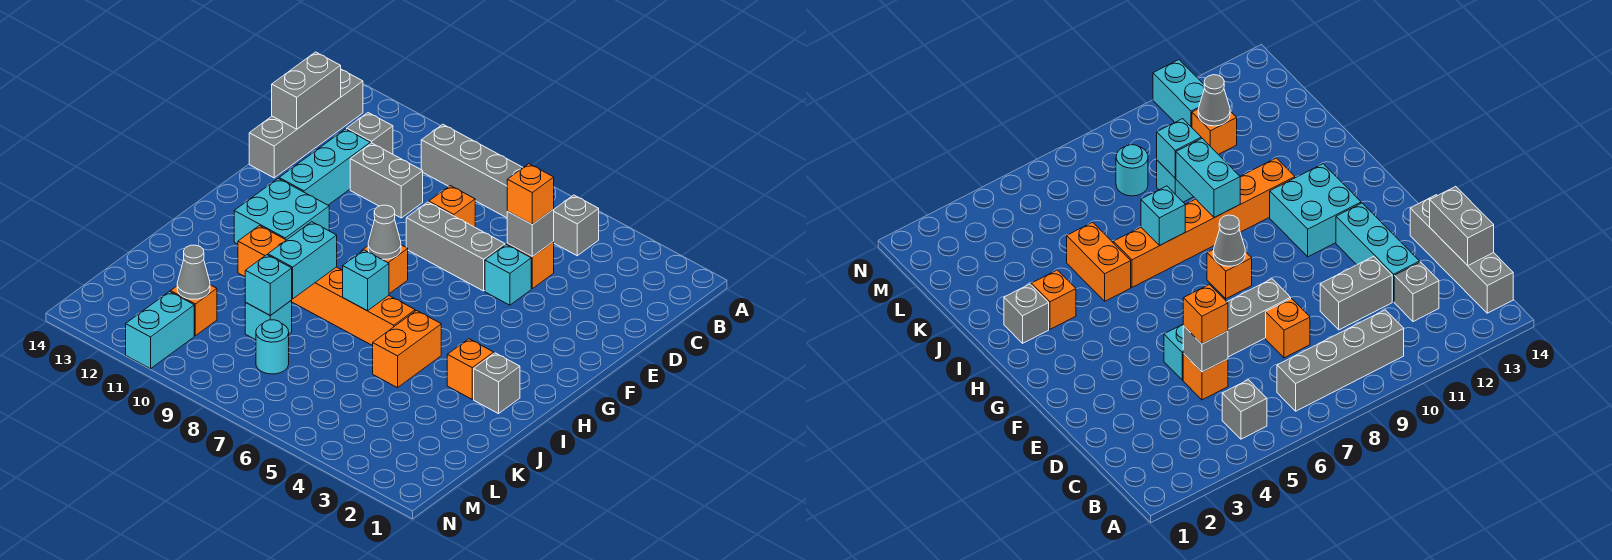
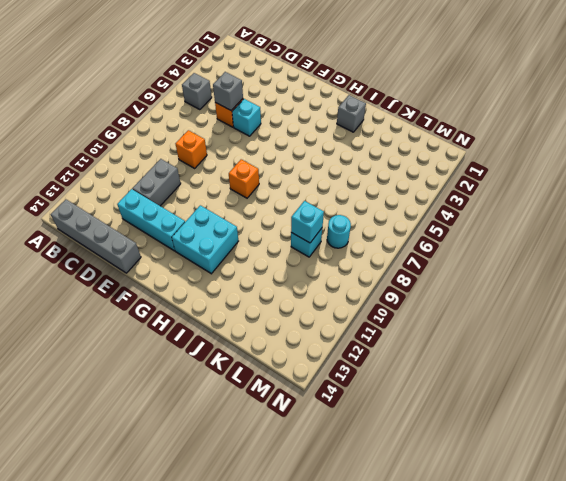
none -> grey brick B7:B10 level 1
none -> grey brick C12 level 1
none -> grey brick E6:E8 level 1

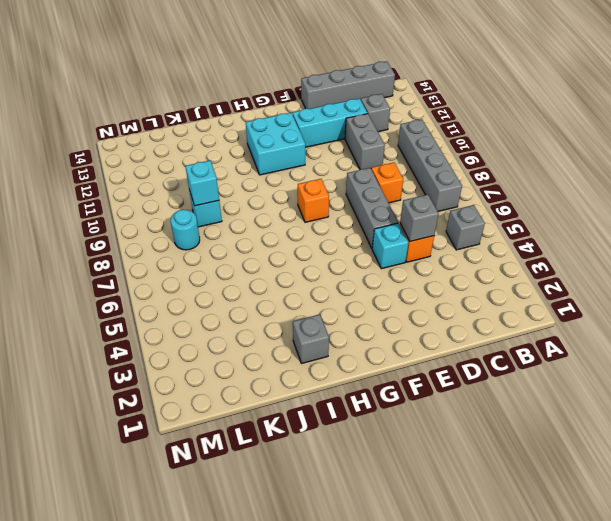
none -> orange brick I3 level 1
none -> orange brick I5:J5 level 1
none -> orange brick I6:I11 level 1

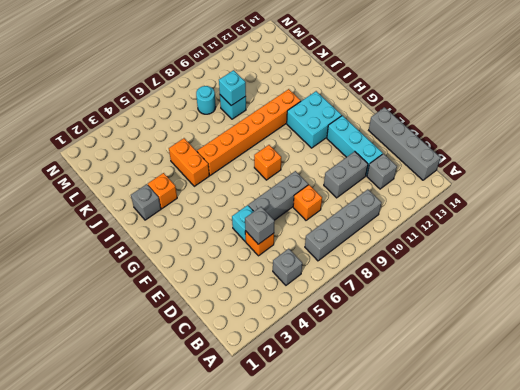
none -> orange brick L11 level 1
none -> cyan brick M11:N11 level 1
none -> grey brick C14:D14 level 2

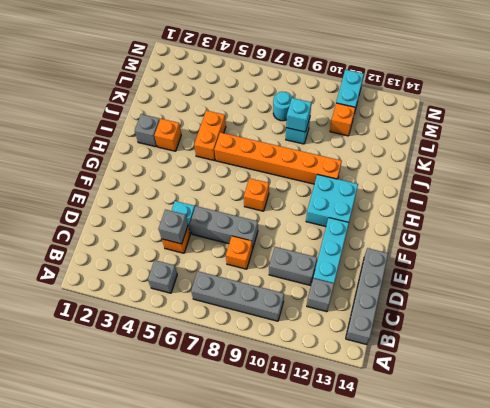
none -> grey brick C14:D14 level 2
none -> grey cone G8 level 2
none -> cyan brick I7 level 2

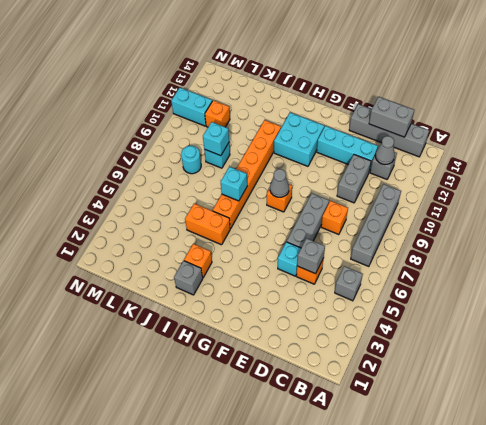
grey cone C12 level 2 -> grey cone L11 level 2
none -> cyan brick I9:J9 level 2
none -> orange brick D5 level 3

